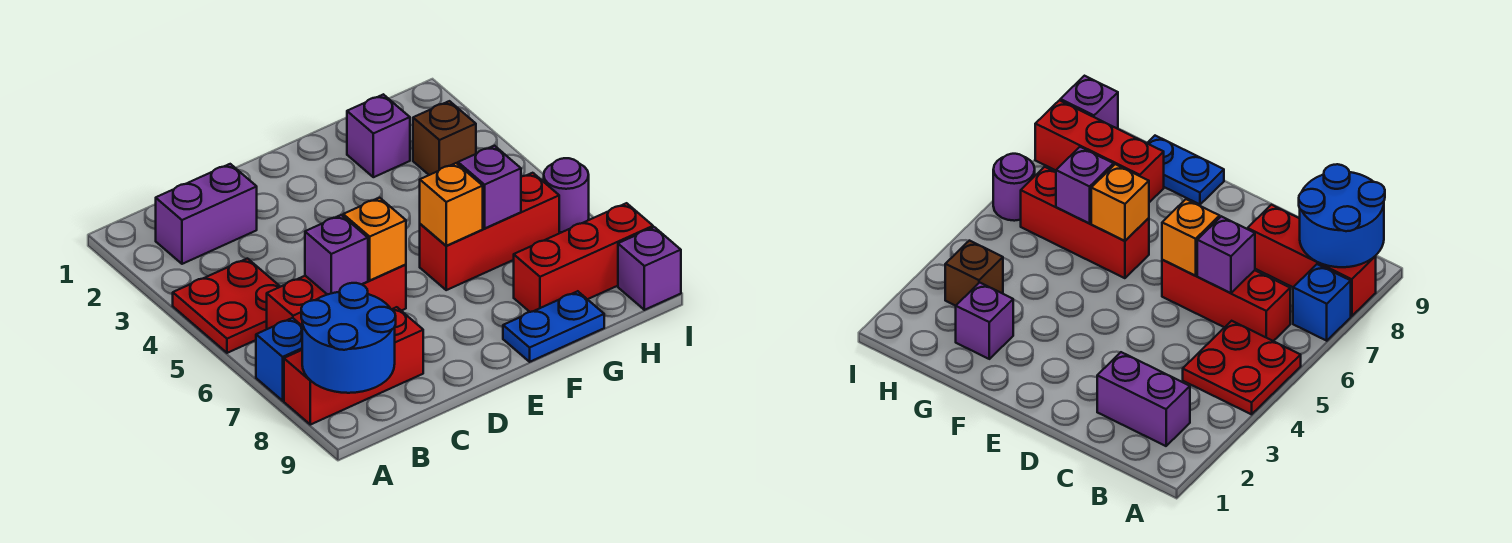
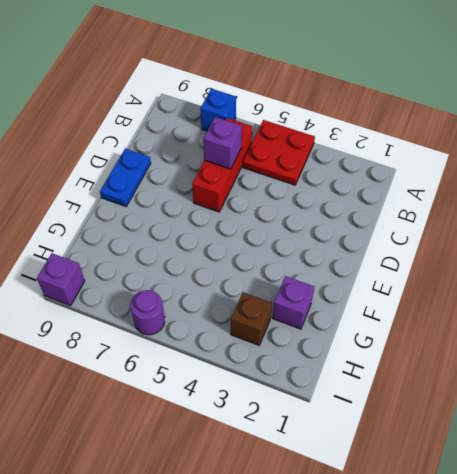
blue plate D9:E9 level 1 -> blue plate F9:G9 level 1
none -> red brick A8:C8 level 1
none -> purple brick B2:C2 level 1
none -> red brick F6:H6 level 1

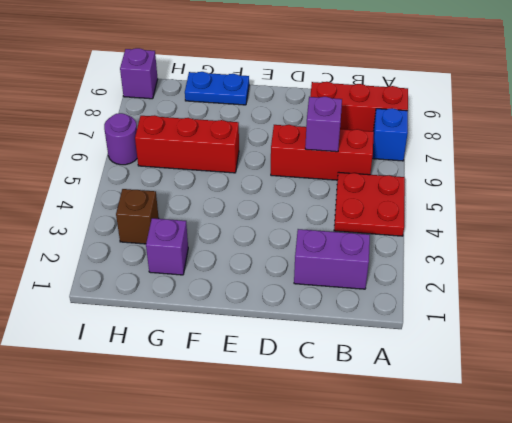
none -> red brick G8:I8 level 1
none -> blue round brick A8:B9 level 2
none -> orange brick D6 level 2

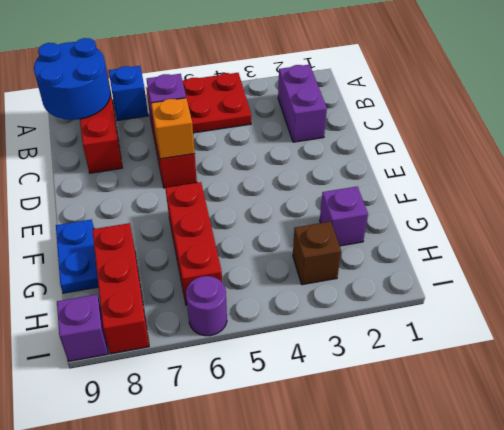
none -> orange brick F6 level 2
none -> purple brick G6 level 2

